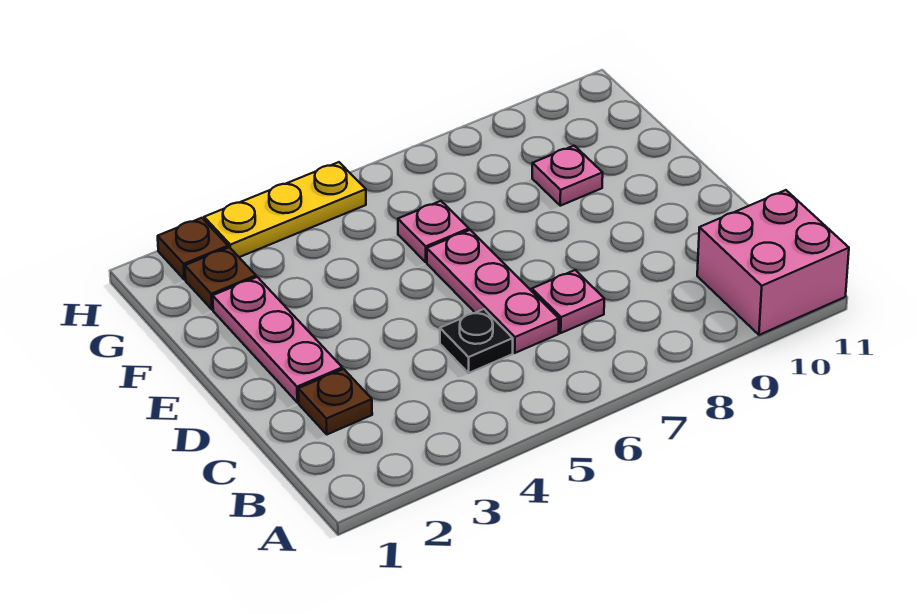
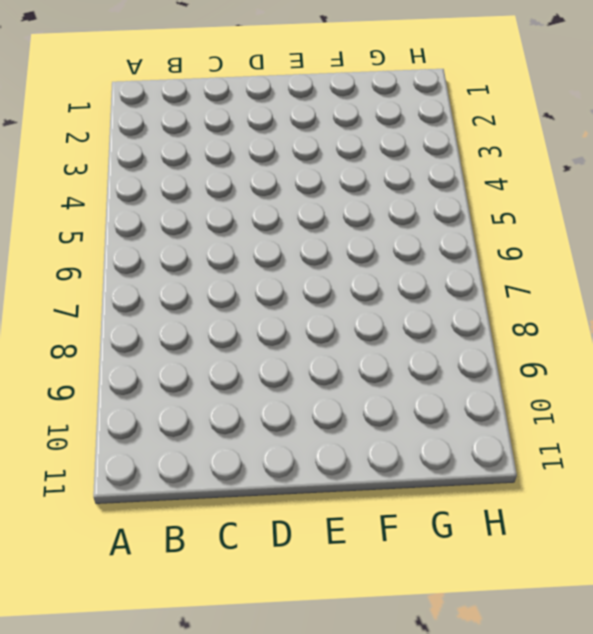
none -> pink brick A10:B11 level 1
none -> brown plate C2 level 1

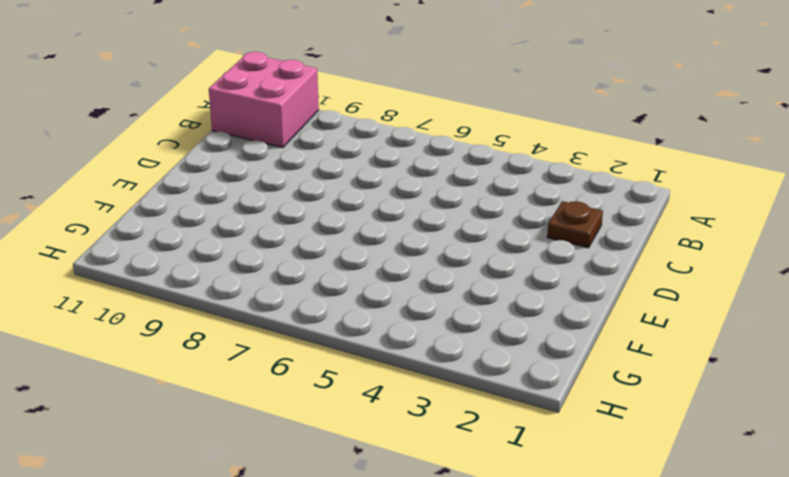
none -> black plate C5 level 1
none -> pink plate C6:E6 level 1

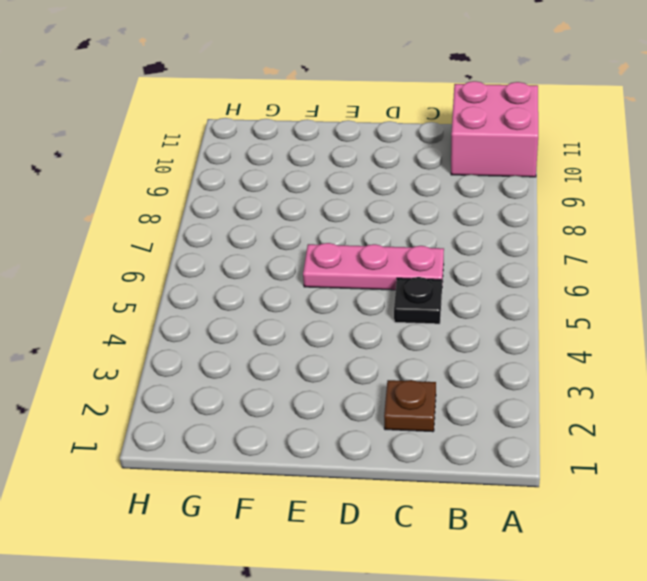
none -> pink plate C7 level 1
none -> pink plate D2:F2 level 1

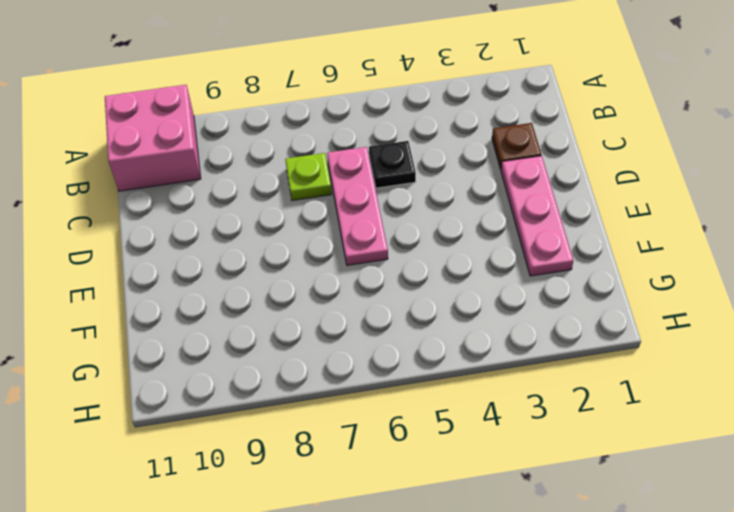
lime plate C7 level 1 -> pink plate C7 level 1
none -> pink plate F6 level 1
none -> pink plate F9 level 1

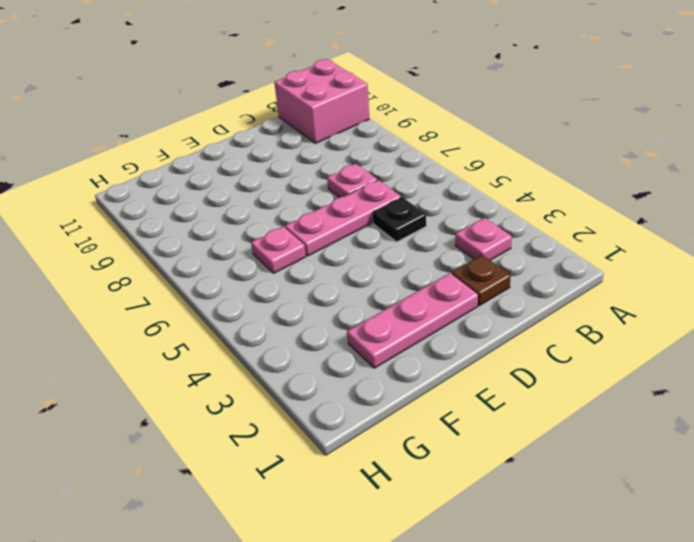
pink plate B3 level 1 -> pink plate F9 level 1
none -> brown plate G2 level 1
none -> brown plate H2 level 1

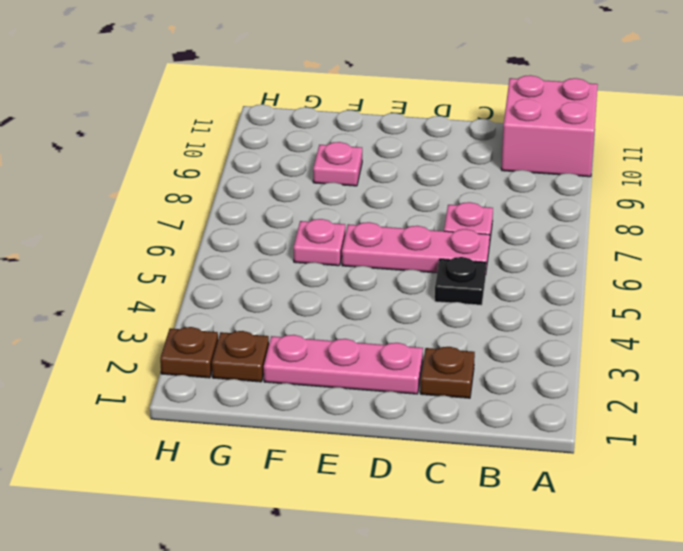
none -> yellow plate H3:H5 level 1

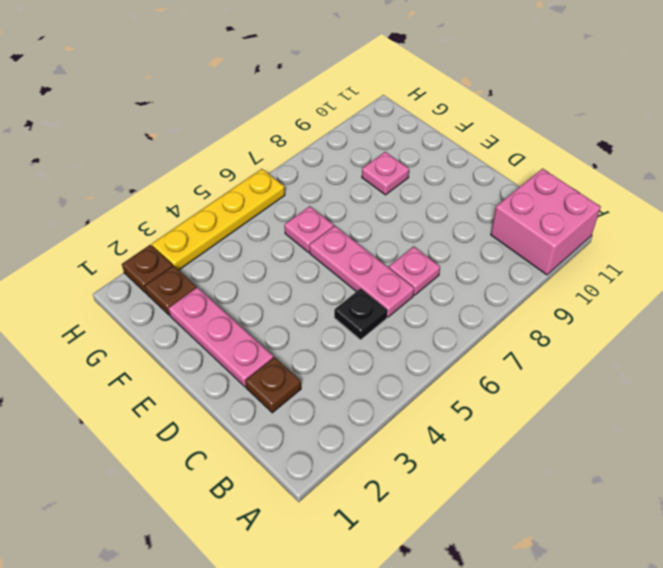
yellow plate H3:H6 level 1 -> yellow plate H3:H5 level 1

